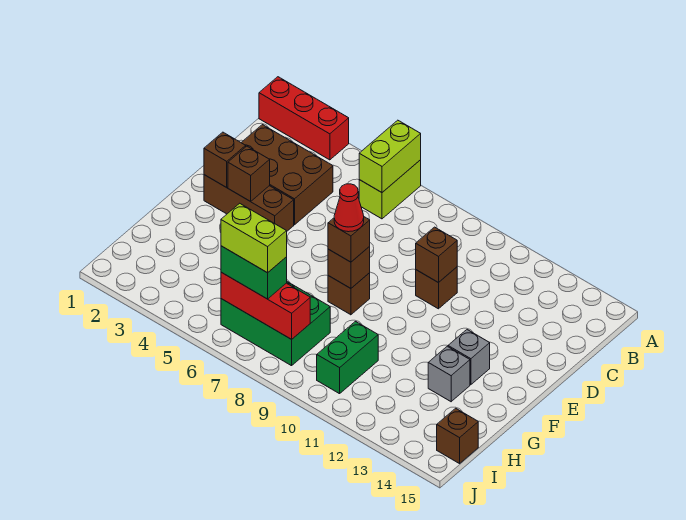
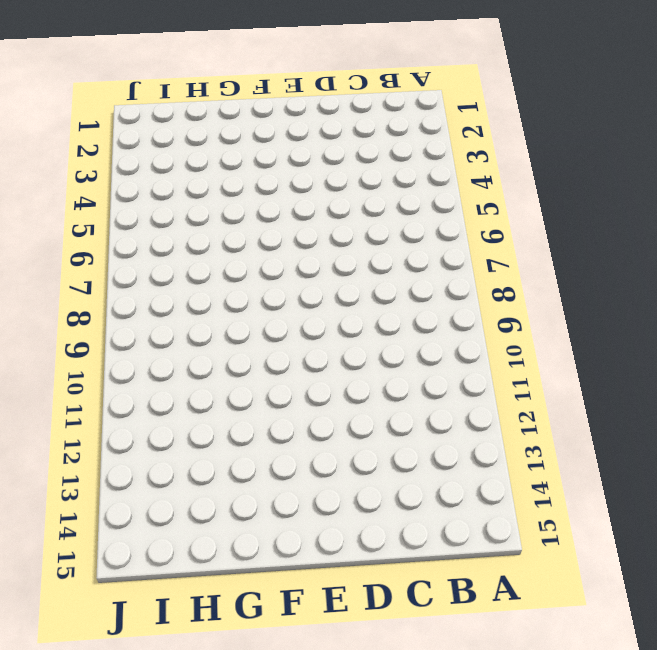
none -> red brick A1:A3 level 1
none -> lime brick A6:B6 level 1
none -> brown brick C2:D4 level 1

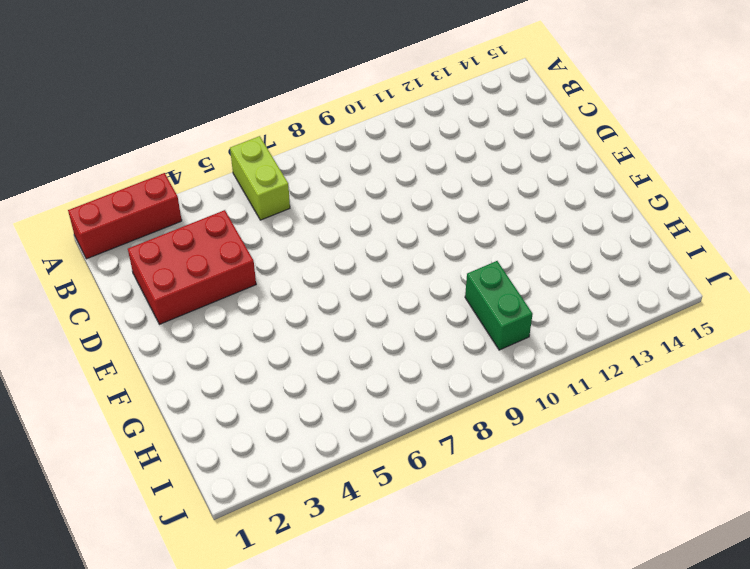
red brick C2:D4 level 1 -> brown brick C2:D4 level 1
none -> brown brick D10 level 1
none -> brown brick E2:E4 level 1
none -> brown brick F8 level 1

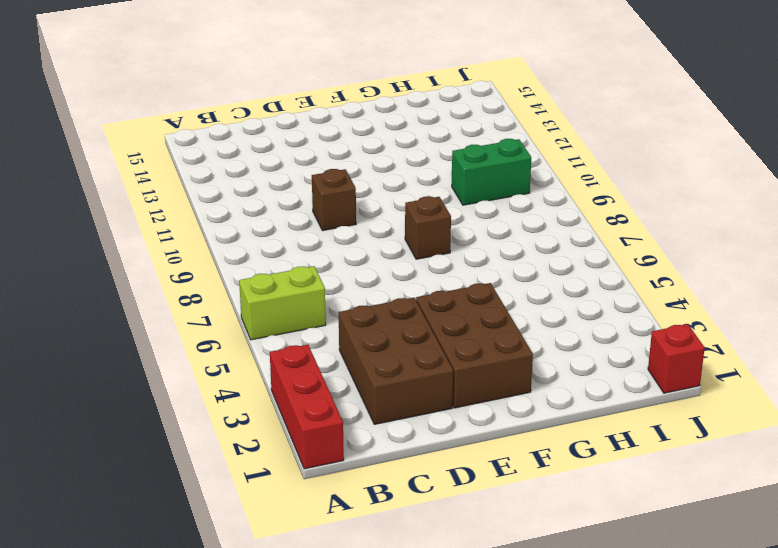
brown brick E2:F4 level 1 -> brown brick E2:E4 level 1
red brick J1 level 1 -> none
none -> grey brick F13 level 1
none -> grey brick G13 level 1
none -> green brick H6:I8 level 1

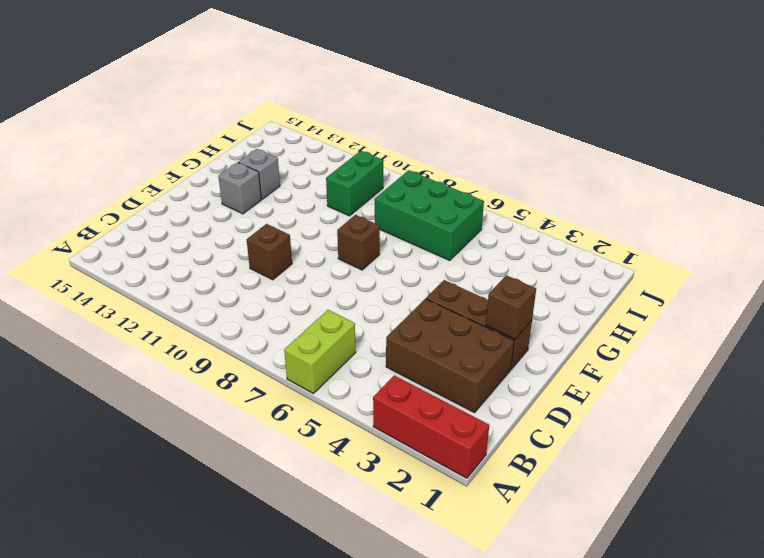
none -> brown brick I15 level 1
none -> lime brick A6:B6 level 2
none -> brown brick D10 level 2

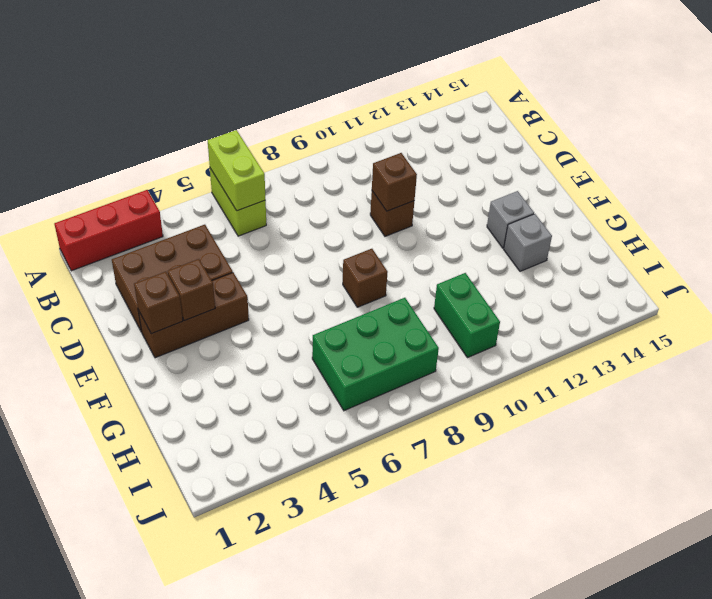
none -> brown brick I15 level 1
none -> brown brick F8 level 2
none -> red brick I6:I8 level 2

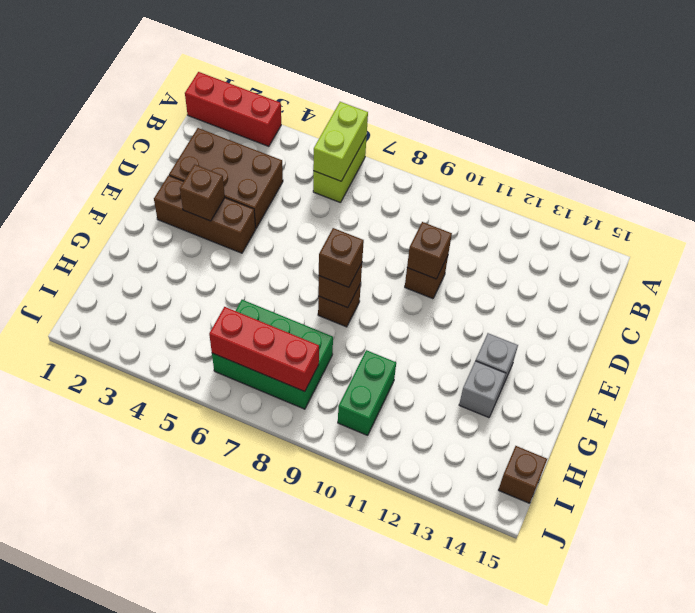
none -> brown brick E2 level 2
none -> green brick I6:I7 level 3
none -> red cone F8 level 4

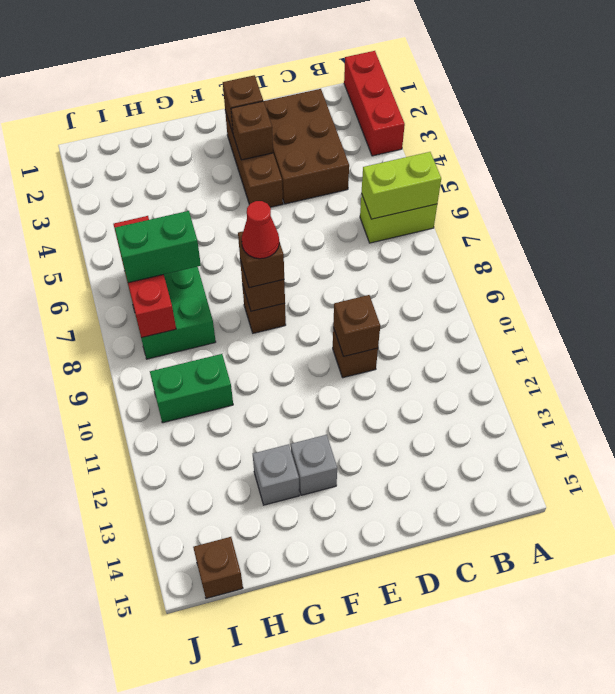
green brick H7:I7 level 3 -> green brick I6:I7 level 3
none -> lime brick I6:I7 level 4

